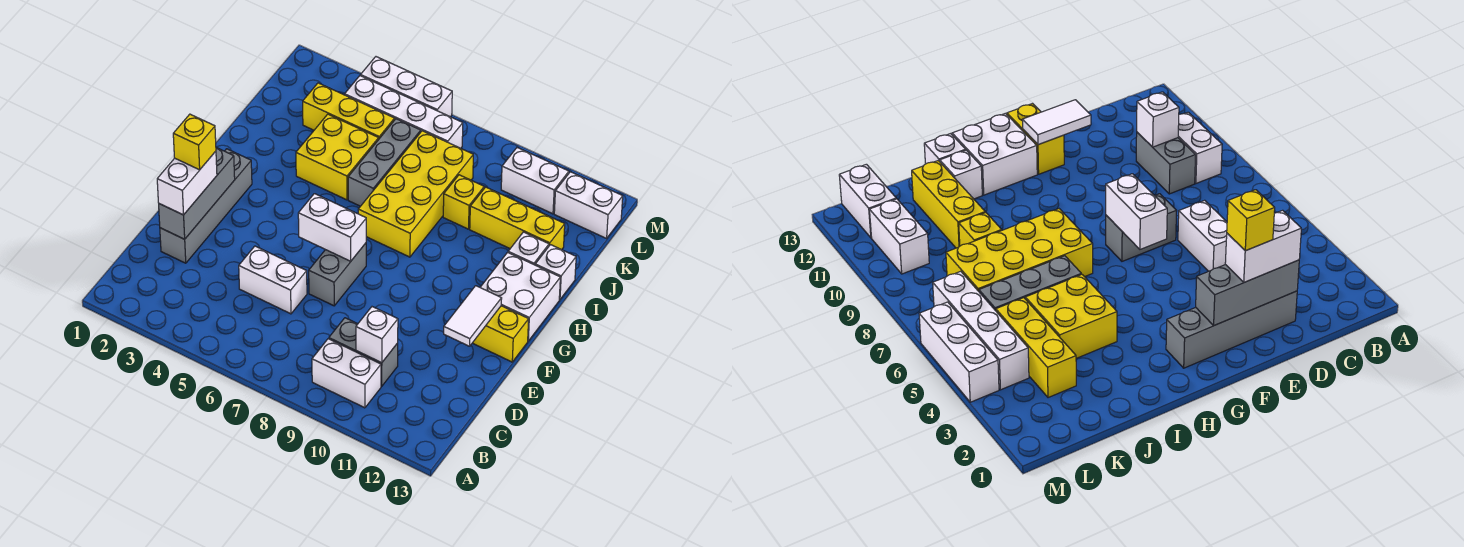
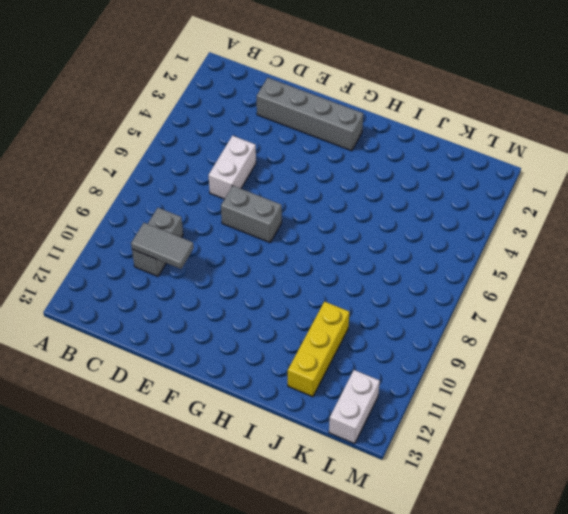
grey tile C10:D10 level 2 -> white brick C10 level 2
none -> white brick B9:B10 level 1
none -> yellow brick F12:F13 level 1
none -> white brick G12:H13 level 1

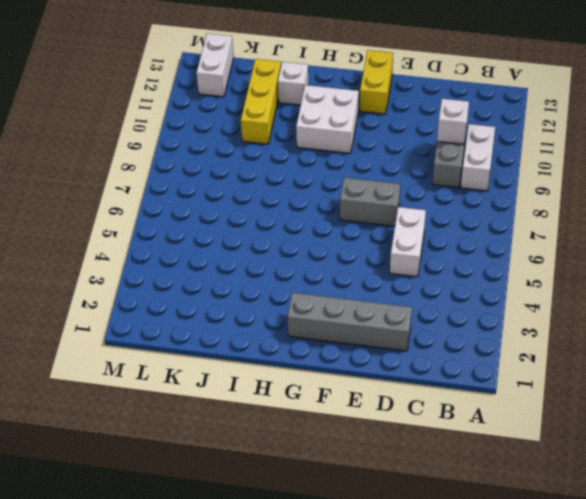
white brick G10:H11 level 1 -> white brick G12:H13 level 1
none -> yellow brick H7:K8 level 1
none -> yellow brick I4:J5 level 1
none -> grey brick I6:K6 level 1

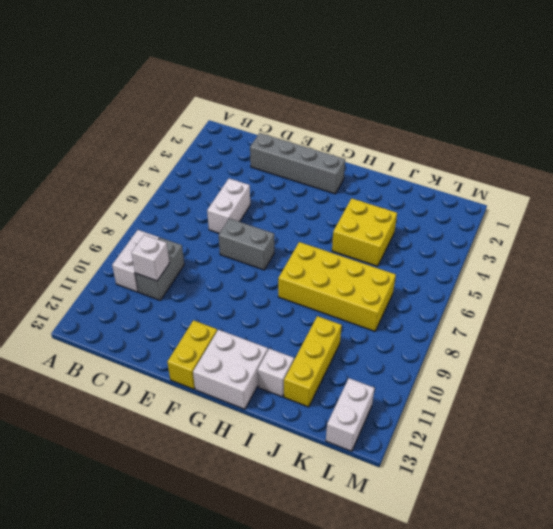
none -> grey brick I6:K6 level 1
none -> white brick I13 level 1
none -> yellow brick J9 level 1

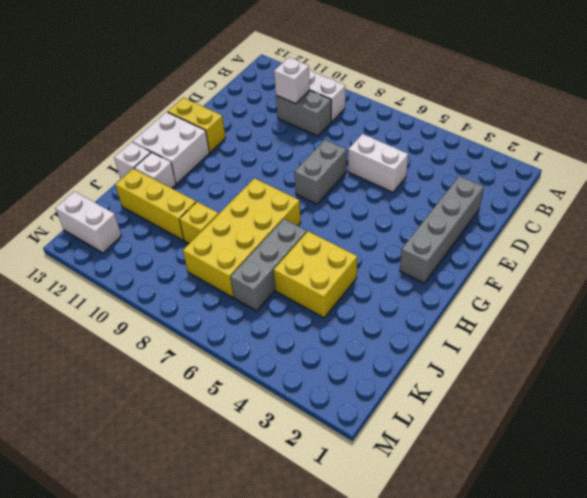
none -> yellow brick K3:K5 level 1
none -> white brick L4:L7 level 1
none -> white brick L10:L11 level 1

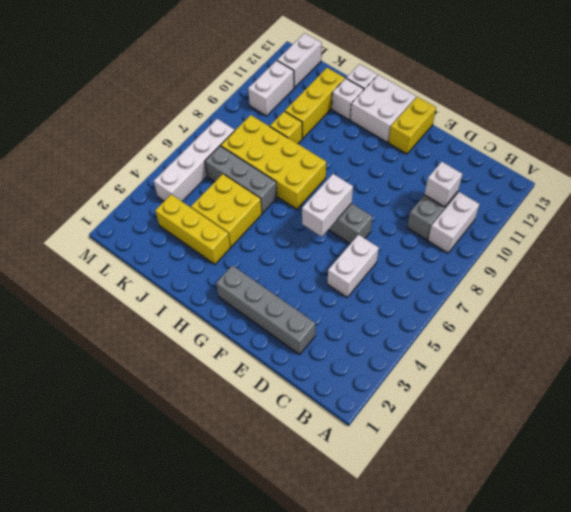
yellow brick I3:K3 level 1 -> yellow brick K3:K5 level 1
none -> white brick M4:M6 level 1
none -> grey brick D2:F2 level 2
none -> white tile E12:F12 level 2

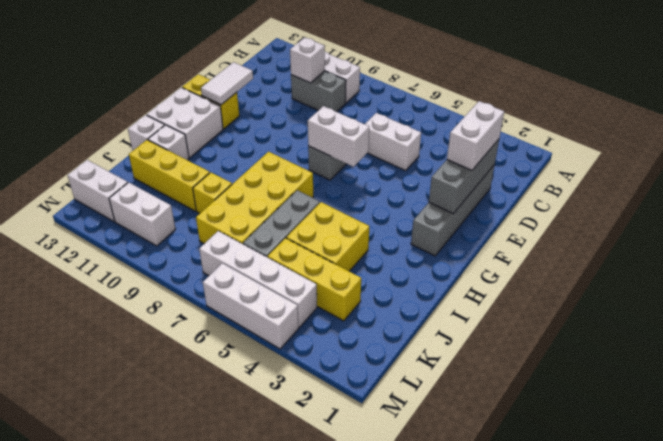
none -> yellow brick E2 level 4

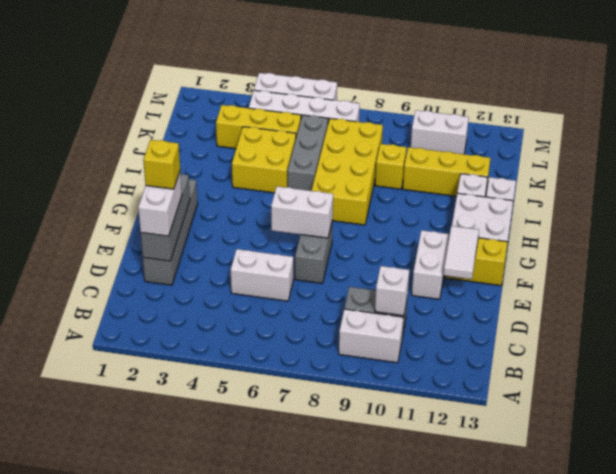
white brick E11:F11 level 1 -> white brick L12:L13 level 1

